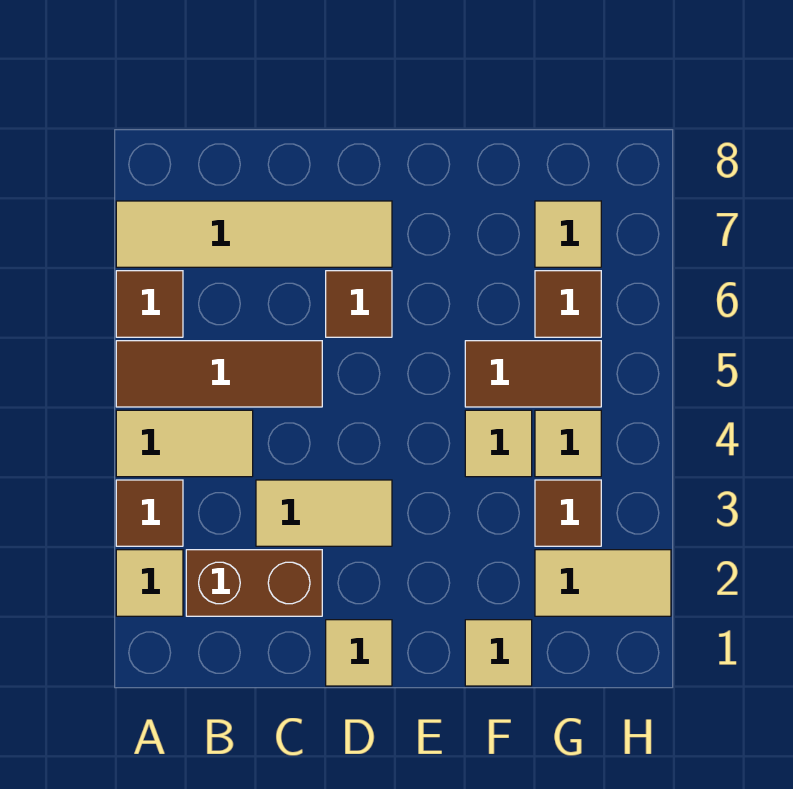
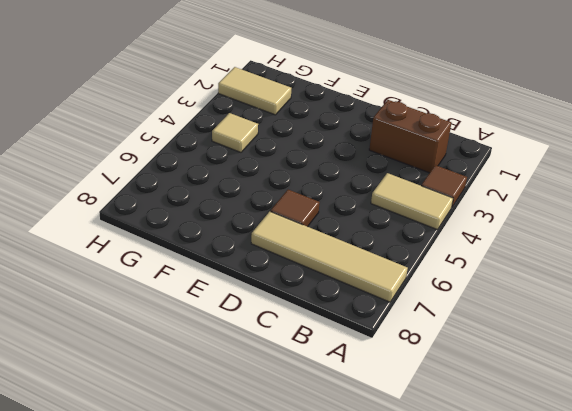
none -> tan tile A2 level 1
none -> brown tile A5:C5 level 1
none -> brown tile A6 level 1

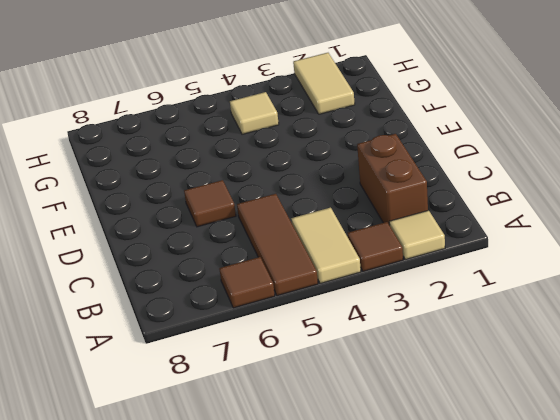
none -> tan tile A7:D7 level 1
none -> tan tile C3:D3 level 1
none -> tan tile D1 level 1

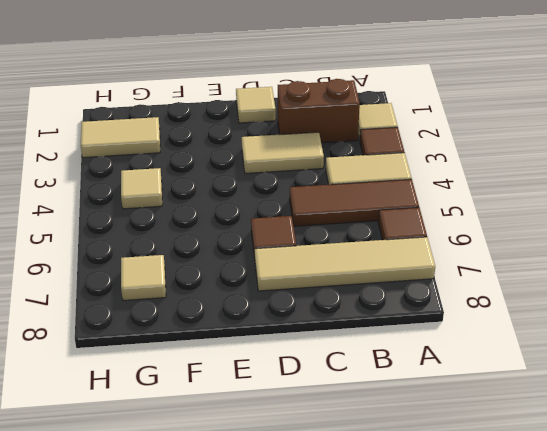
none -> tan tile F1 level 1
none -> tan tile F4 level 1
none -> brown tile F5:G5 level 1

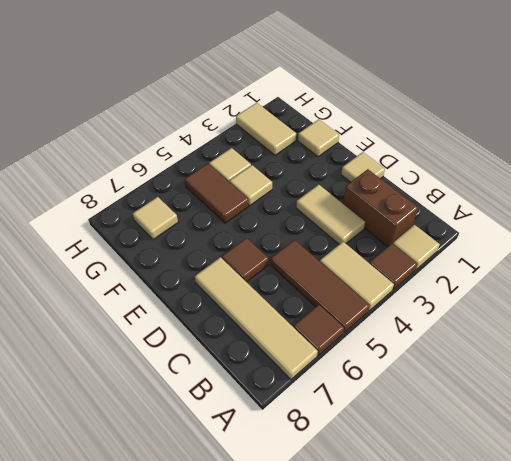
none -> brown tile G3 level 1
none -> brown tile G6 level 1

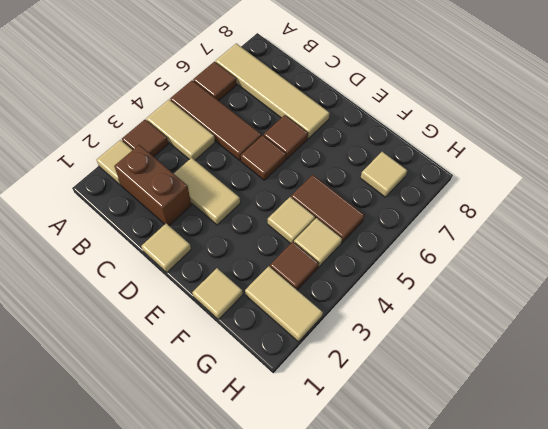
brown tile D5 level 1 -> brown tile G6 level 1

